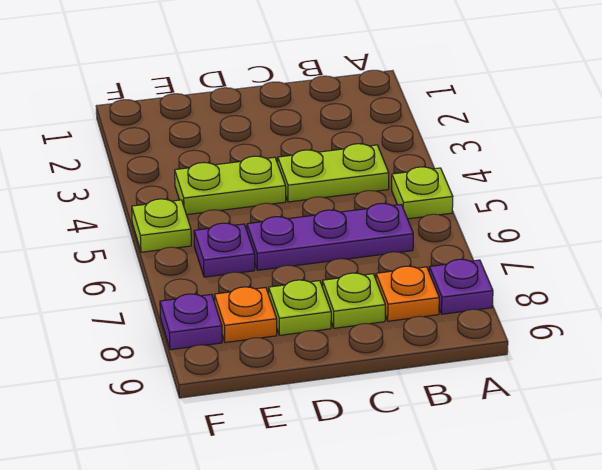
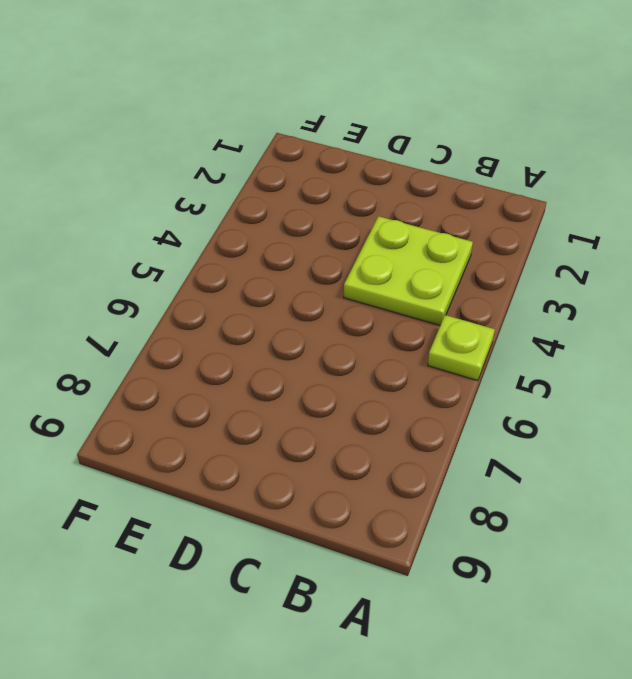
lime plate B3:C4 level 1 -> lime plate B4:C4 level 1
none -> purple plate A8 level 1
none -> purple plate B6:D6 level 1
none -> orange plate B8 level 1

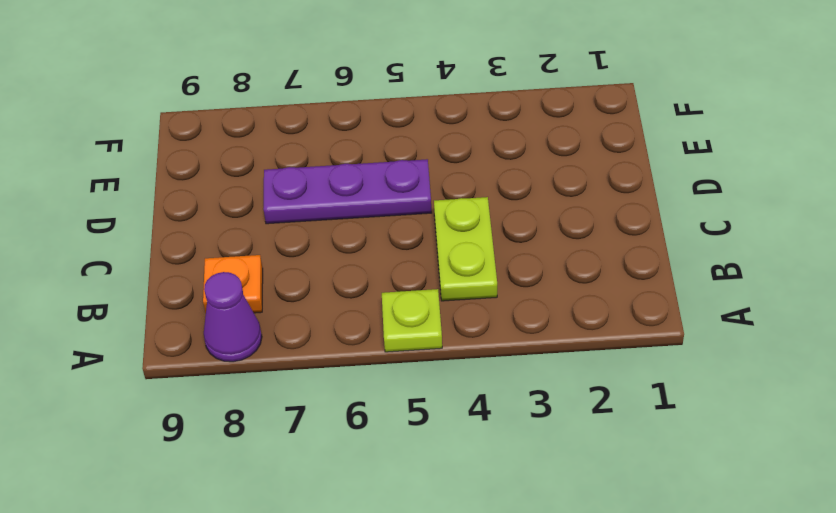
purple cone A8 level 1 -> purple plate A8 level 1
purple plate D5:D7 level 1 -> purple plate B6:D6 level 1
none -> lime plate C8 level 1
none -> lime plate D4:E4 level 1
none -> lime plate D8 level 1

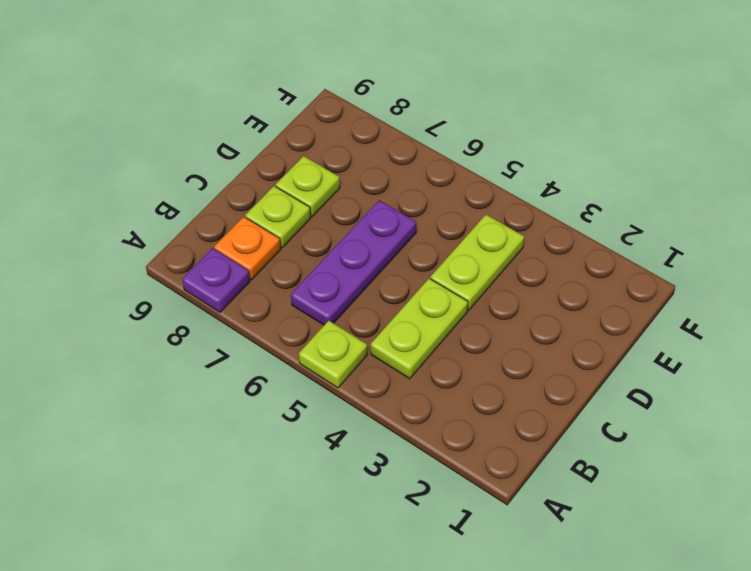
none -> purple plate E6 level 1
none -> orange plate E8 level 1
none -> lime plate F5 level 1

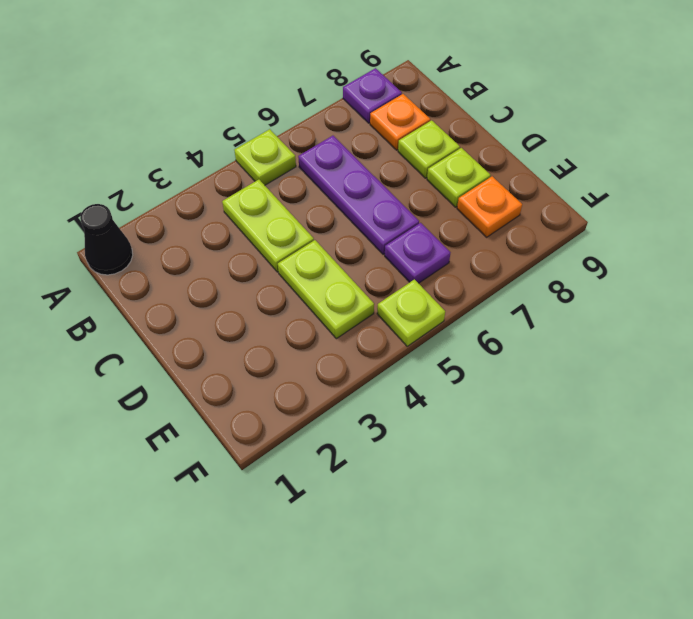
black cone A1 level 1 -> none
none -> purple plate F8 level 1

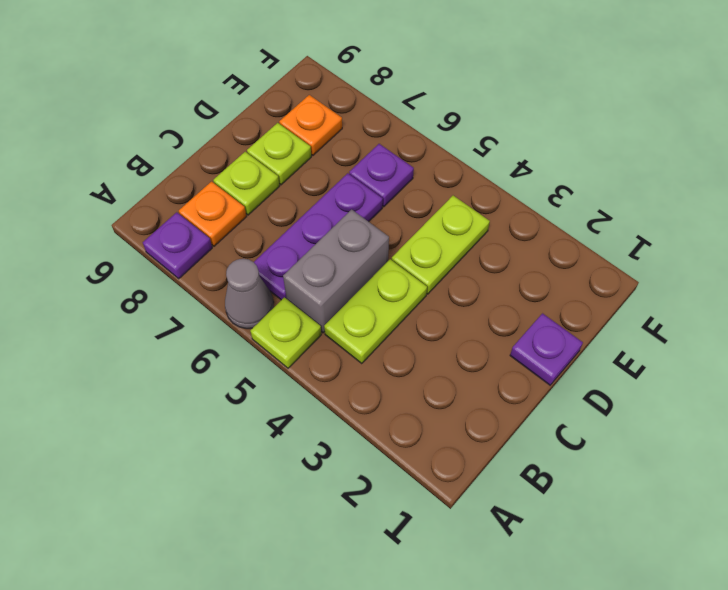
grey cone A6 level 1 -> none
grey brick B5:C5 level 1 -> none
purple plate D1 level 1 -> purple plate F8 level 1
none -> lime plate F5 level 1

